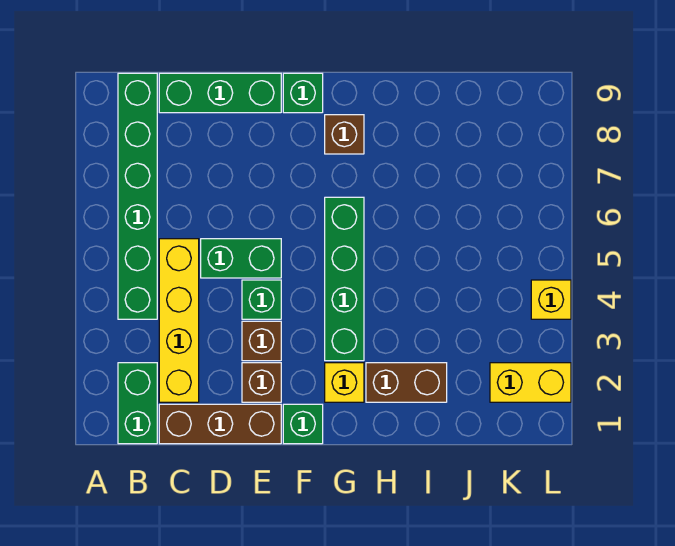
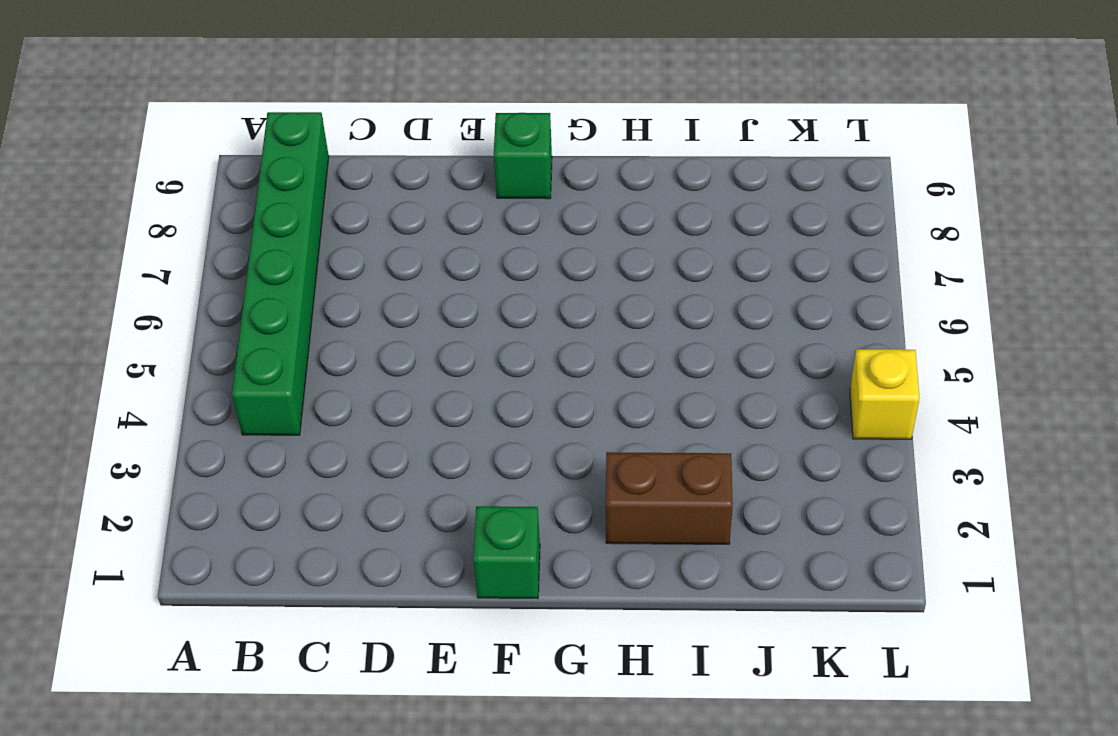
none -> green brick B1:B2 level 1
none -> brown brick C1:E1 level 1
none -> yellow brick C2:C5 level 1

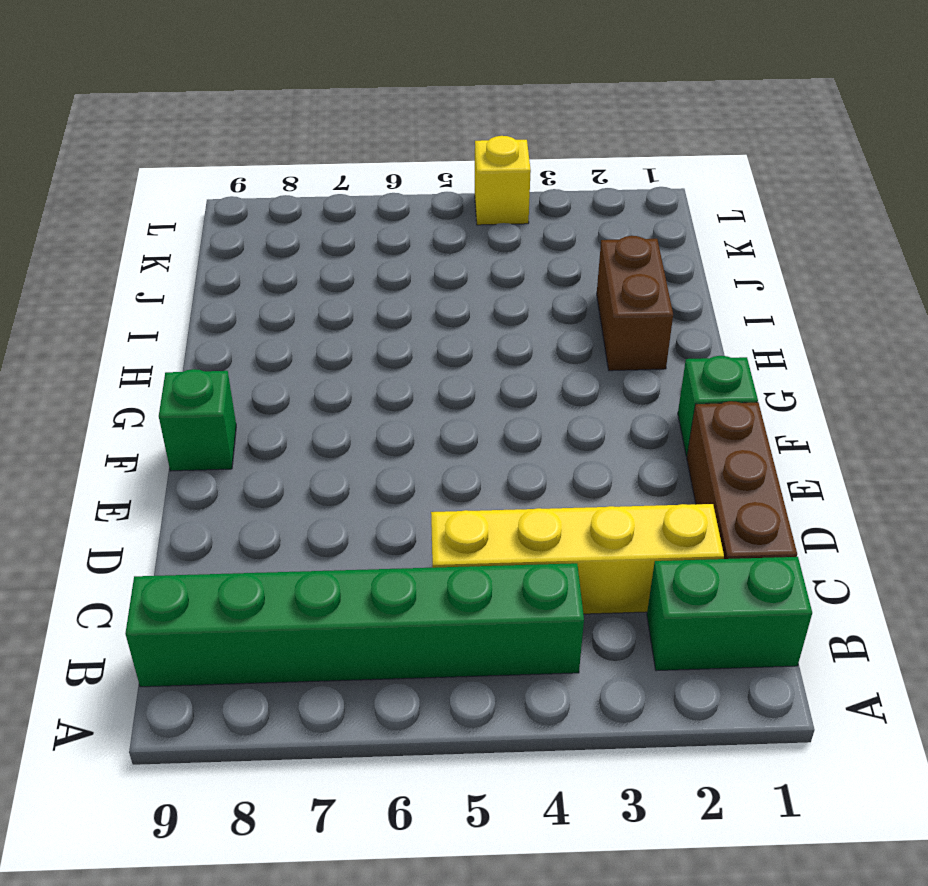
none -> green brick C9:E9 level 1
none -> green brick D5:E5 level 1
none -> brown brick E2 level 1

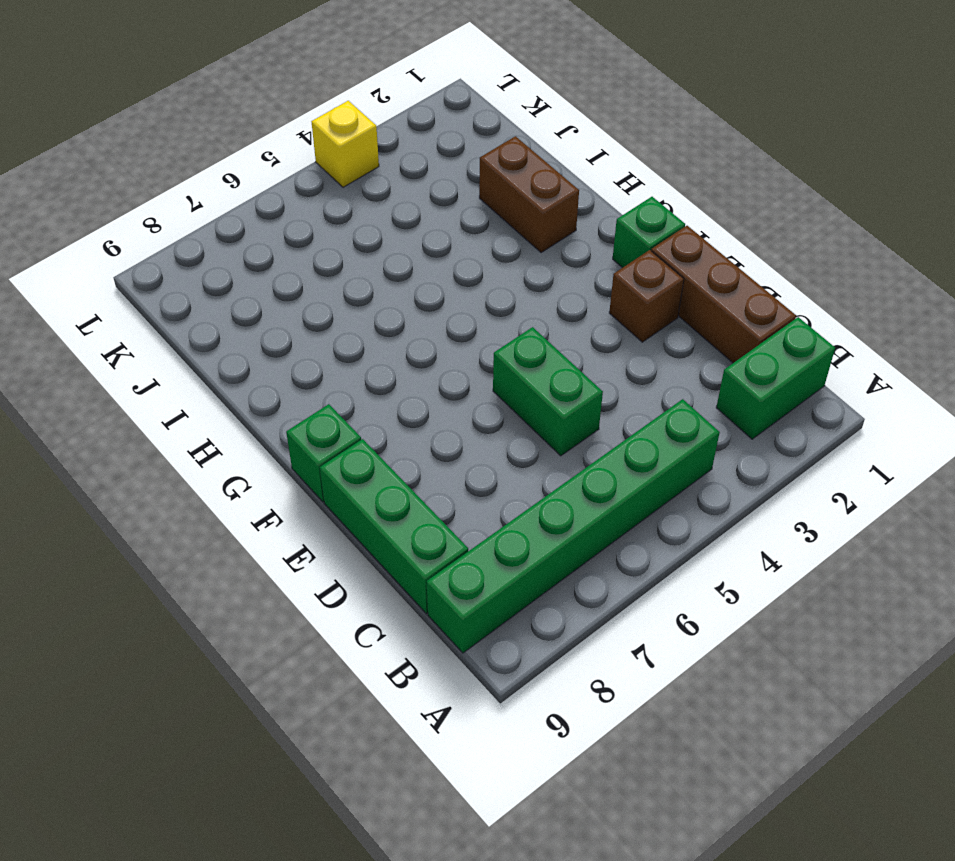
none -> yellow brick C2:C5 level 1
none -> brown brick E3 level 1
none -> green brick E4 level 1

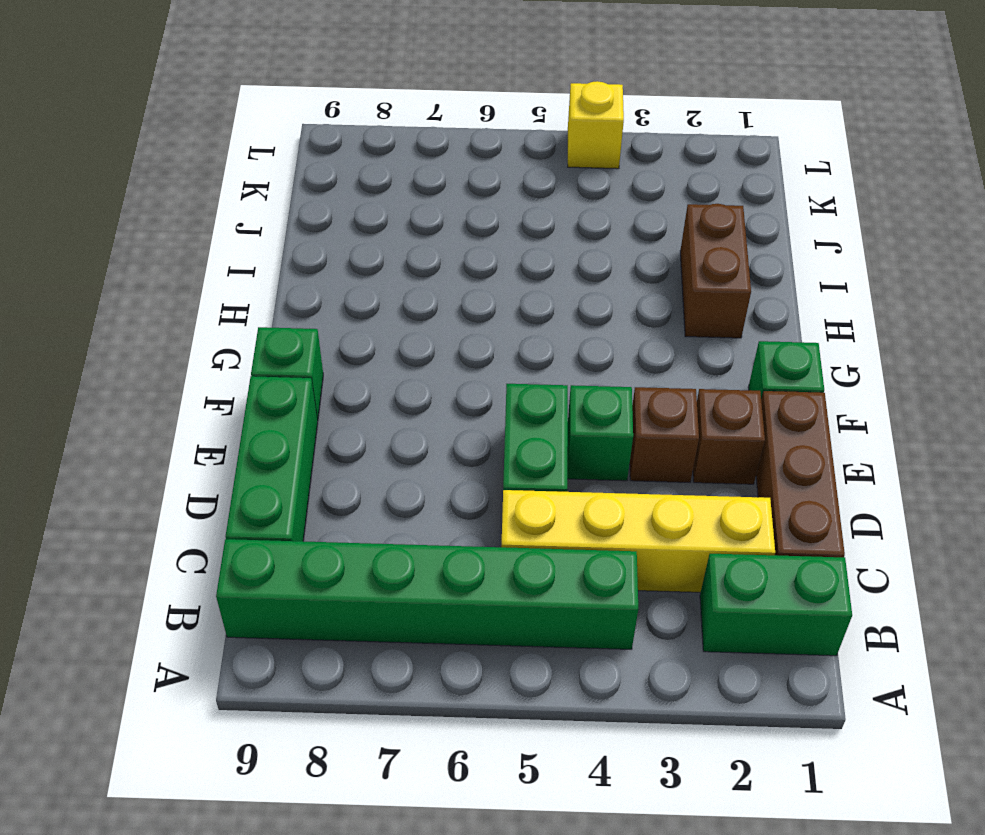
none -> yellow brick G2 level 1
none -> green brick G3:G6 level 1
none -> brown brick G8 level 1

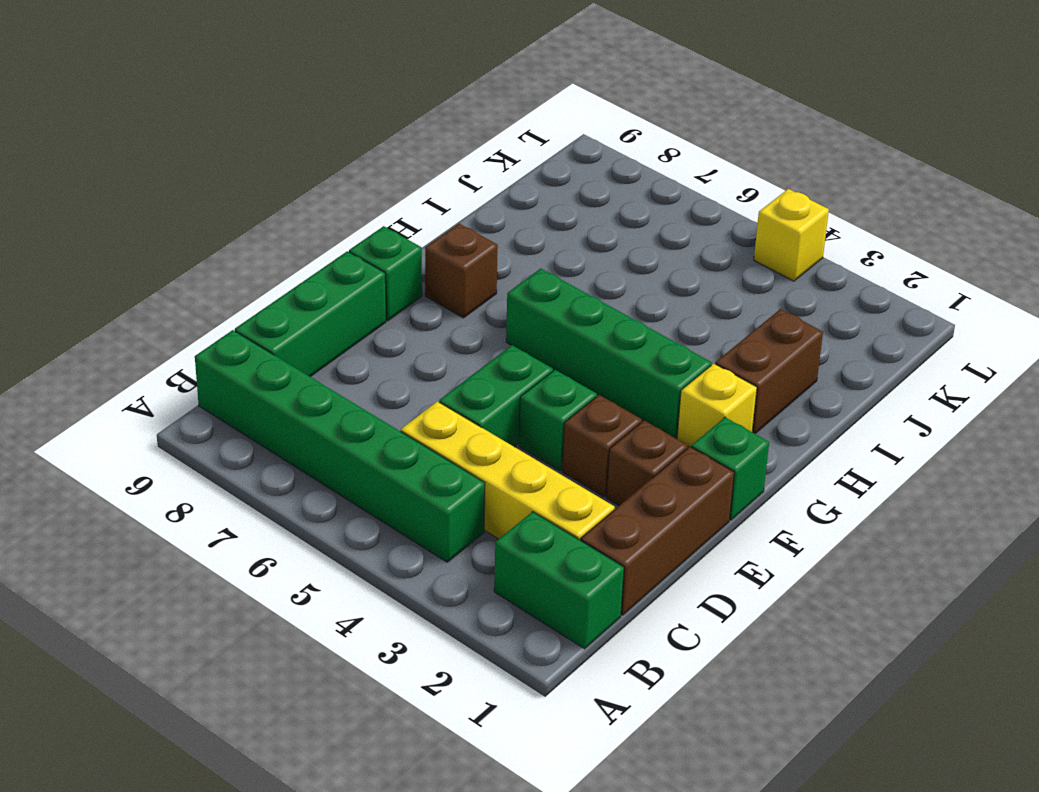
none -> yellow brick K2:L2 level 1

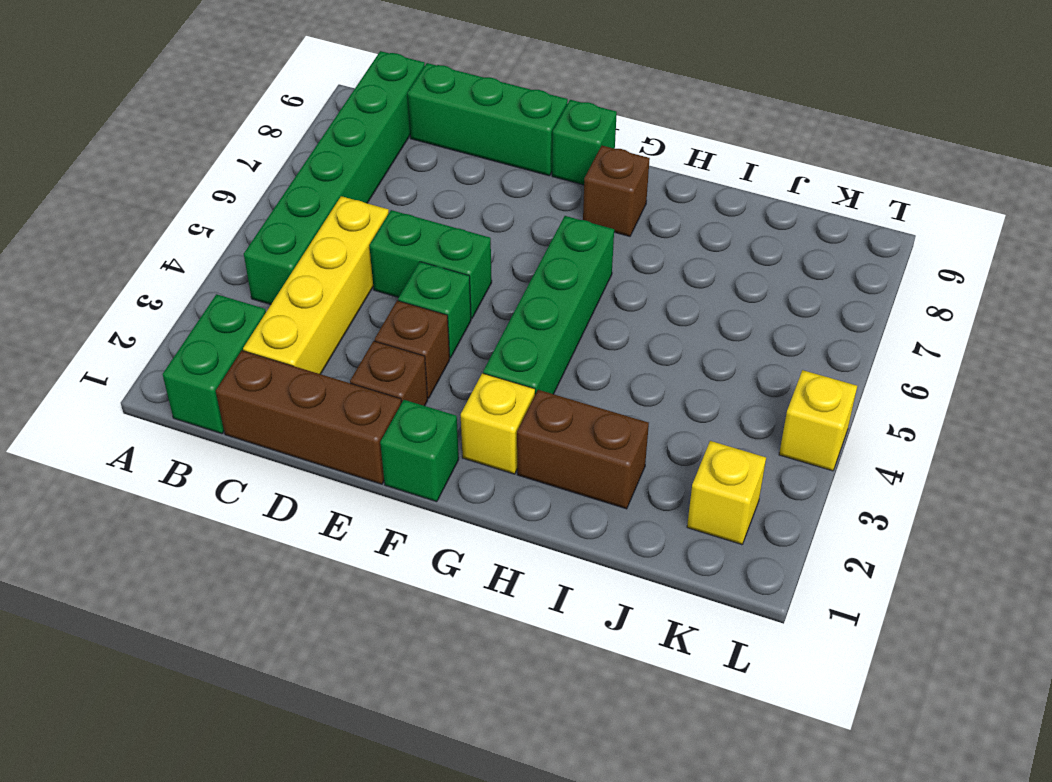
yellow brick K2 level 1 -> yellow brick K2:L2 level 1

